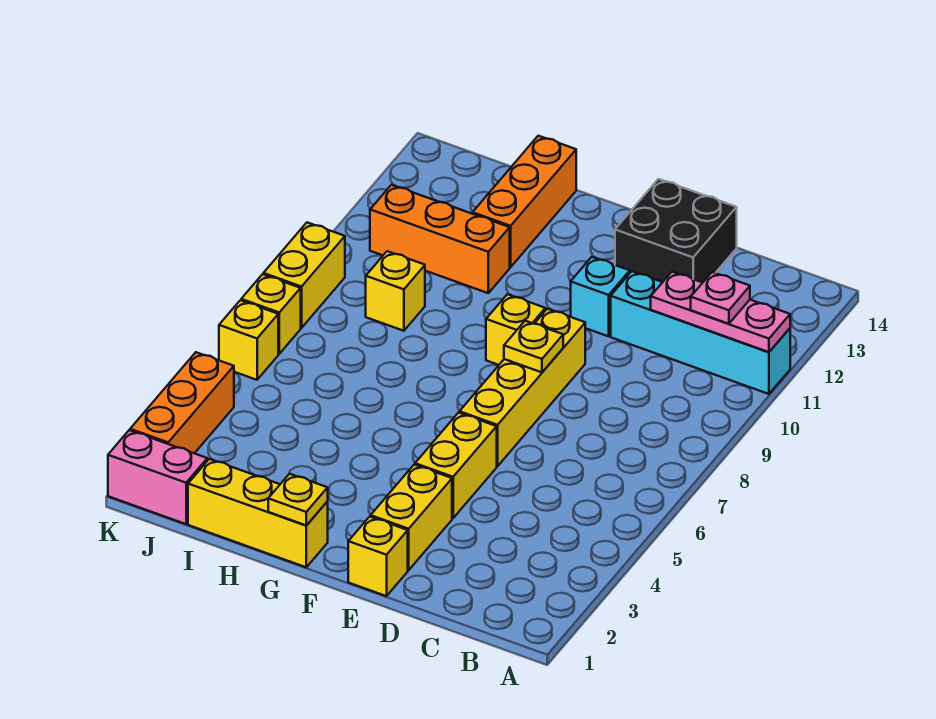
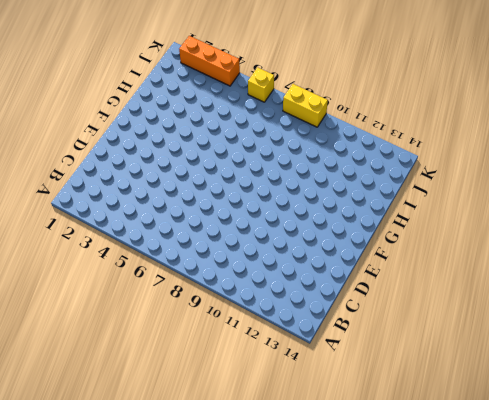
none -> cyan brick A11:D11 level 1
none -> black brick D13:E14 level 1
none -> yellow brick E1 level 1

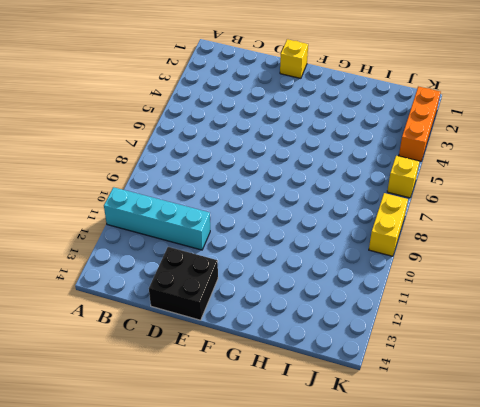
none -> yellow brick E2:E3 level 1
none -> yellow brick E4:E5 level 1
none -> yellow brick E6:E9 level 1

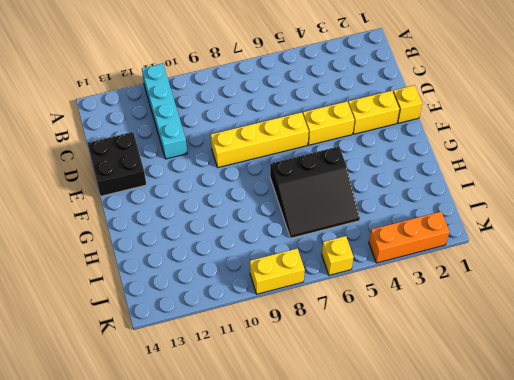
black slope G5:I7 level 1 top G -> none
none -> cyan brick E11 level 1
none -> yellow brick F9 level 1
none -> yellow brick G1:I1 level 1

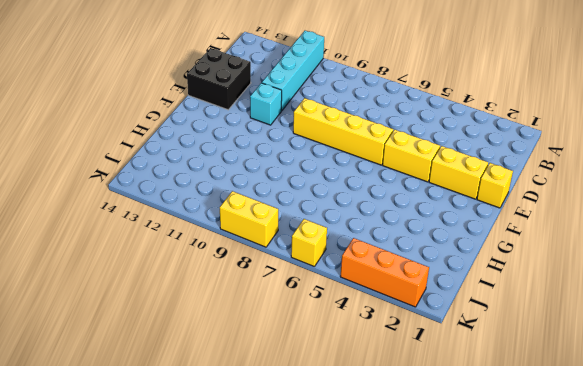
none -> yellow brick F9 level 1
none -> yellow brick G1:I1 level 1
none -> orange brick H11:J11 level 1

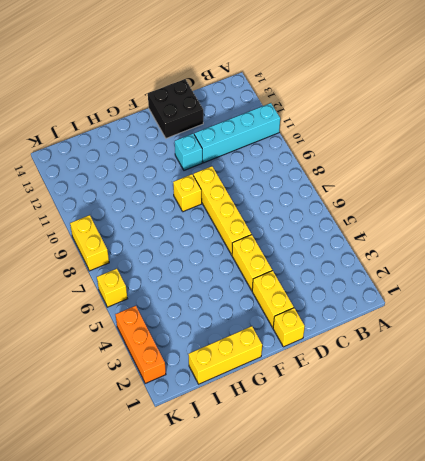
none -> orange brick H11:J11 level 1
none -> orange brick H12:H14 level 1
none -> yellow brick I9 level 1

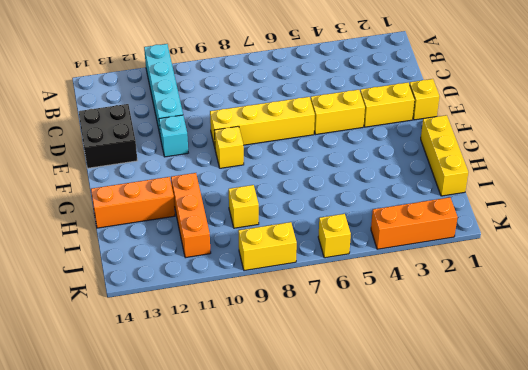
none -> pink brick J1:K1 level 1
none -> yellow brick K7 level 1
none -> pink plate A11:C11 level 2

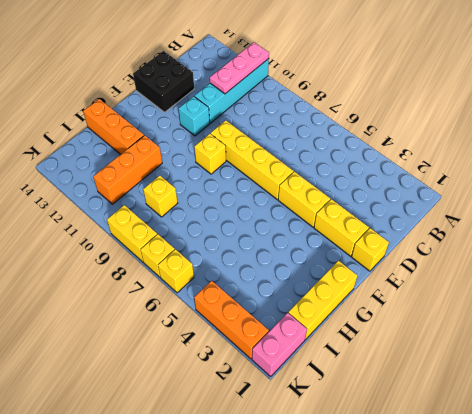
none -> yellow plate E8 level 2
none -> yellow plate G1 level 2
none -> pink plate B11 level 3

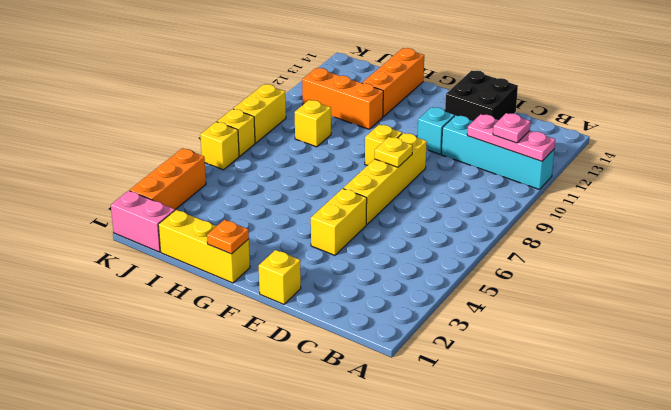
orange plate G1 level 2 -> yellow plate G1 level 2
none -> yellow brick E2:E3 level 1

